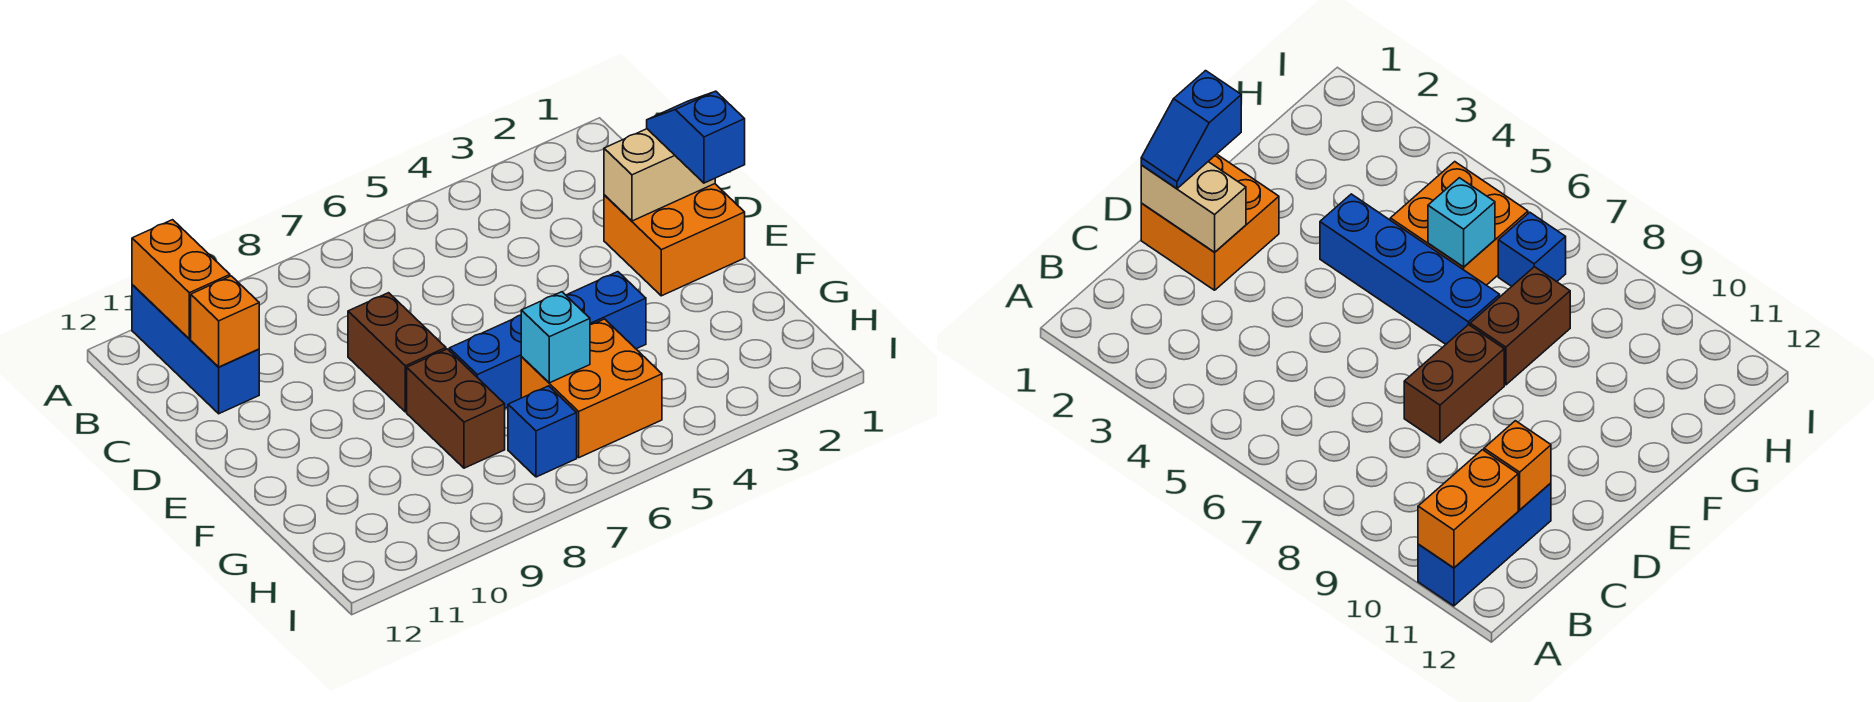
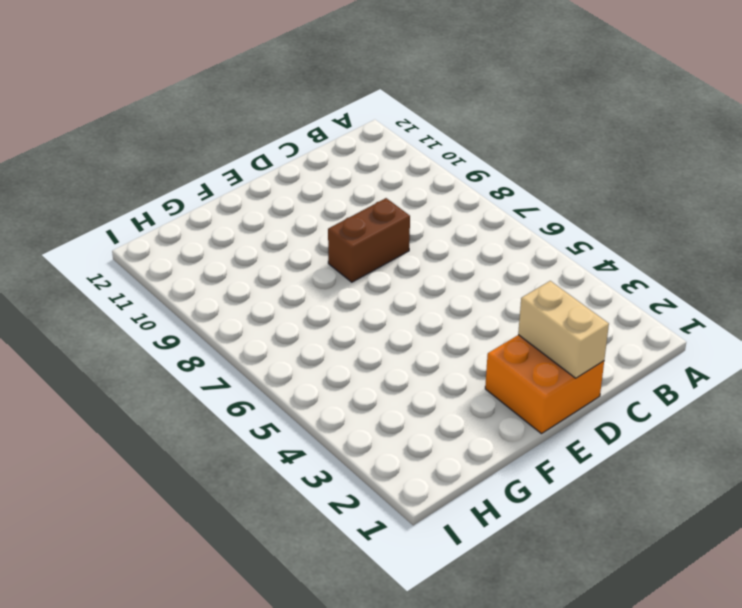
none -> blue brick A11:C11 level 1
none -> blue brick F4:F7 level 1
none -> brown brick F8:G8 level 1

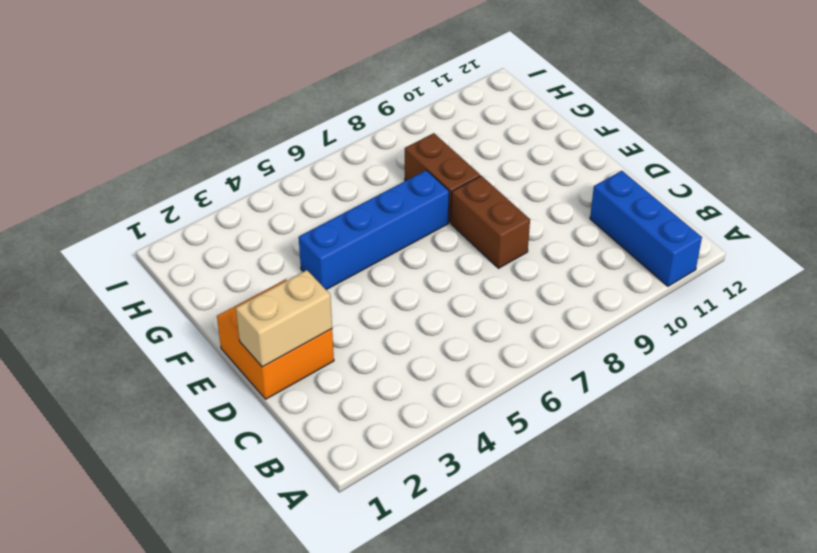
none -> orange brick G5:H6 level 1
none -> blue brick H7 level 1
none -> orange brick A11:B11 level 2

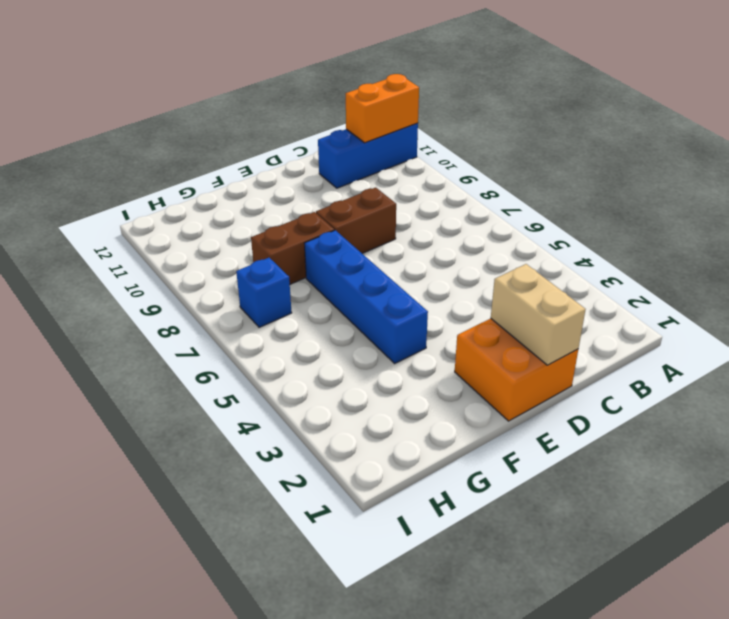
none -> orange brick G5:H6 level 1
none -> orange brick C11 level 2
none -> cyan brick G6 level 2

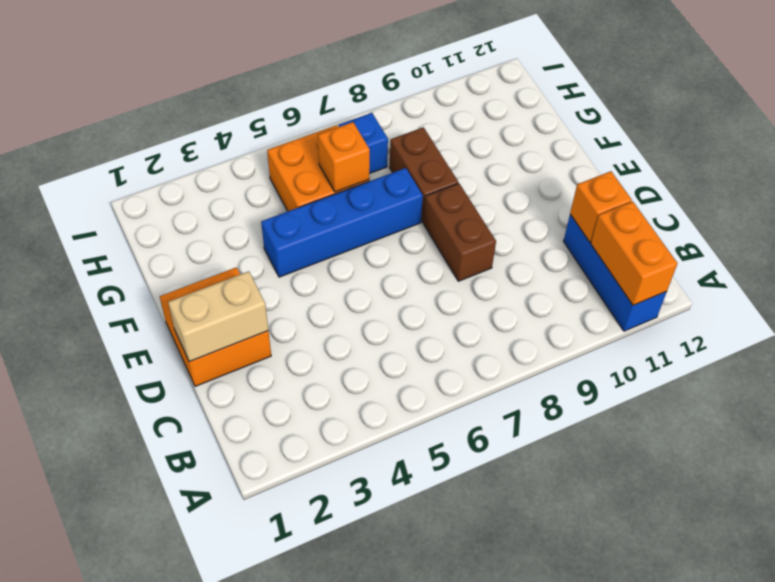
orange brick G6 level 2 -> cyan brick G6 level 2
none -> blue slope D1:E1 level 3 top E

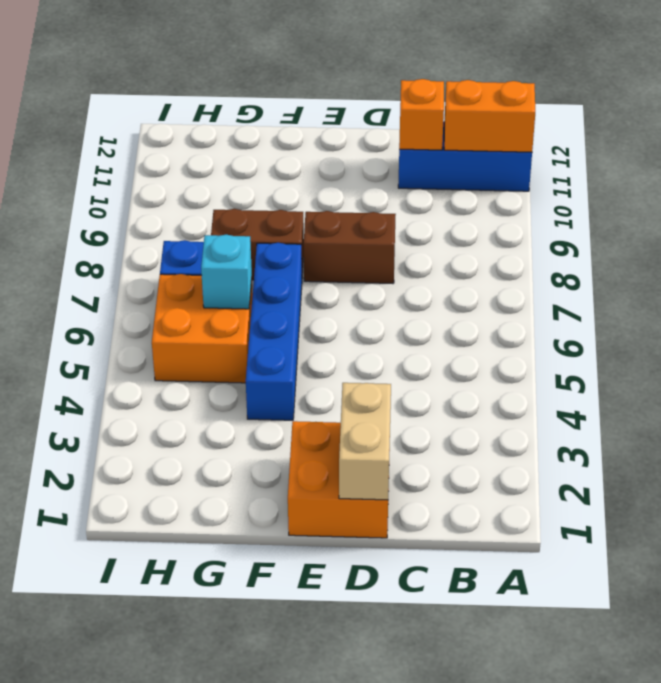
none -> blue slope D1:E1 level 3 top E

